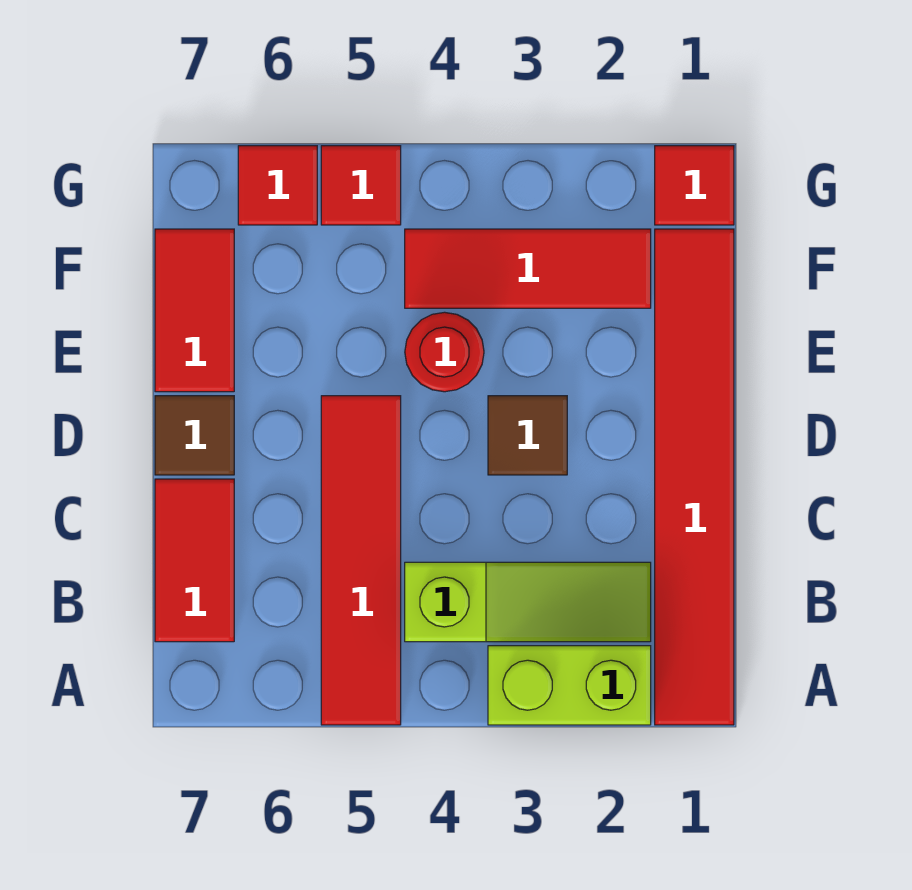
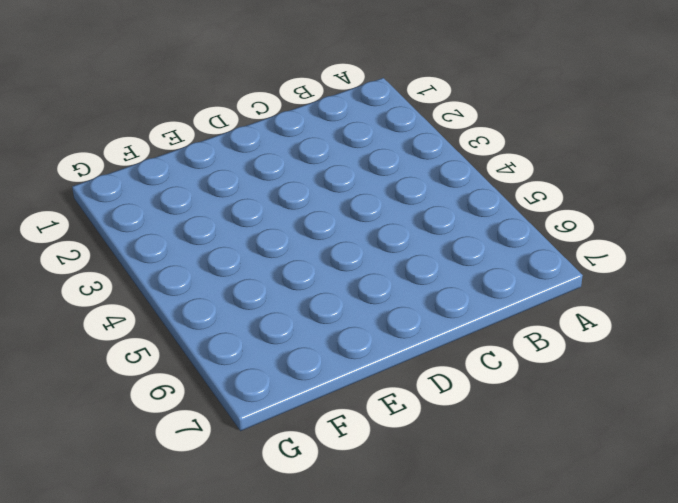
none -> red tile A1:F1 level 1
none -> lime brick A2:A3 level 1
none -> red tile A5:D5 level 1

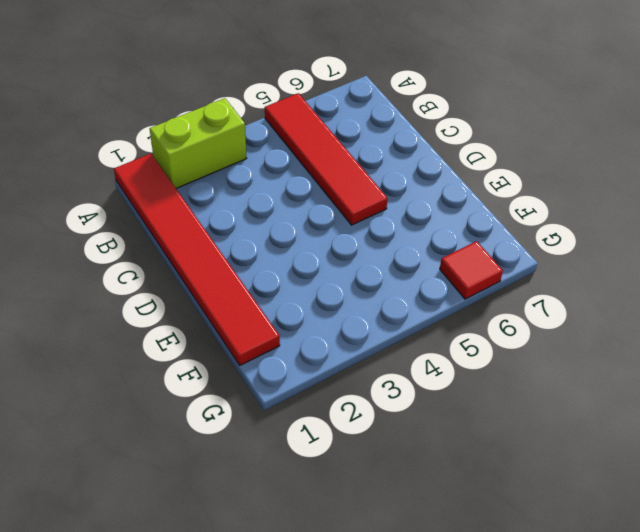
none -> lime slope B2:B4 level 1 top 4
none -> red tile B7:C7 level 1
none -> brown tile D3 level 1

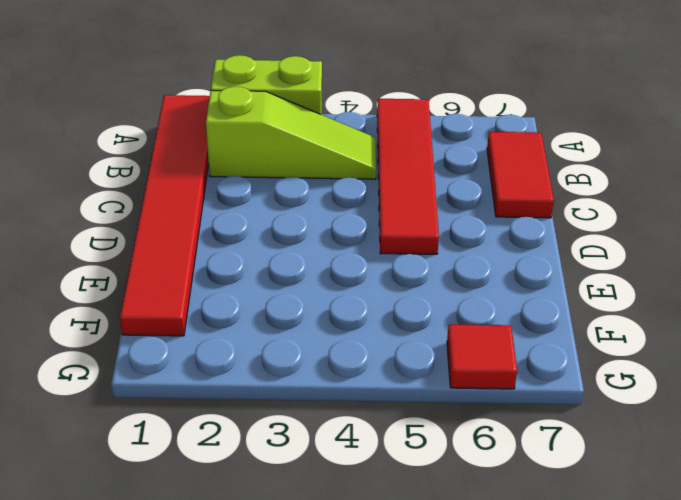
lime slope B2:B4 level 1 top 2 -> lime slope B2:B4 level 1 top 4
none -> brown tile D3 level 1
none -> brown tile D7 level 1
none -> red round brick E4 level 1

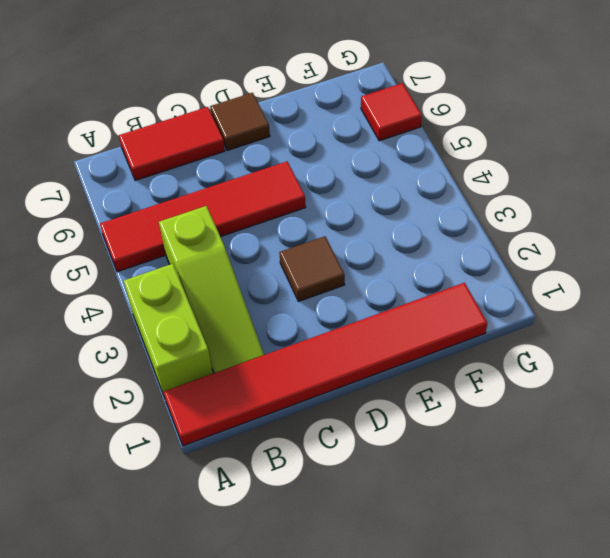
none -> red round brick E4 level 1
none -> red tile E7:F7 level 1
none -> red tile F2:F4 level 1

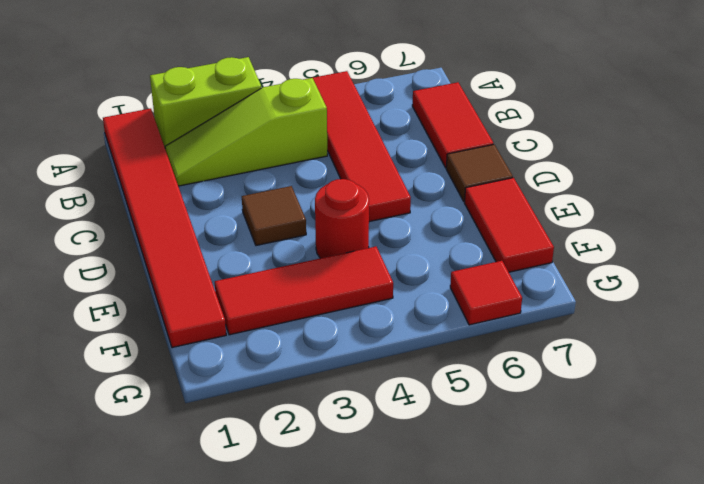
none -> red tile G1 level 1
none -> red tile G5 level 1

